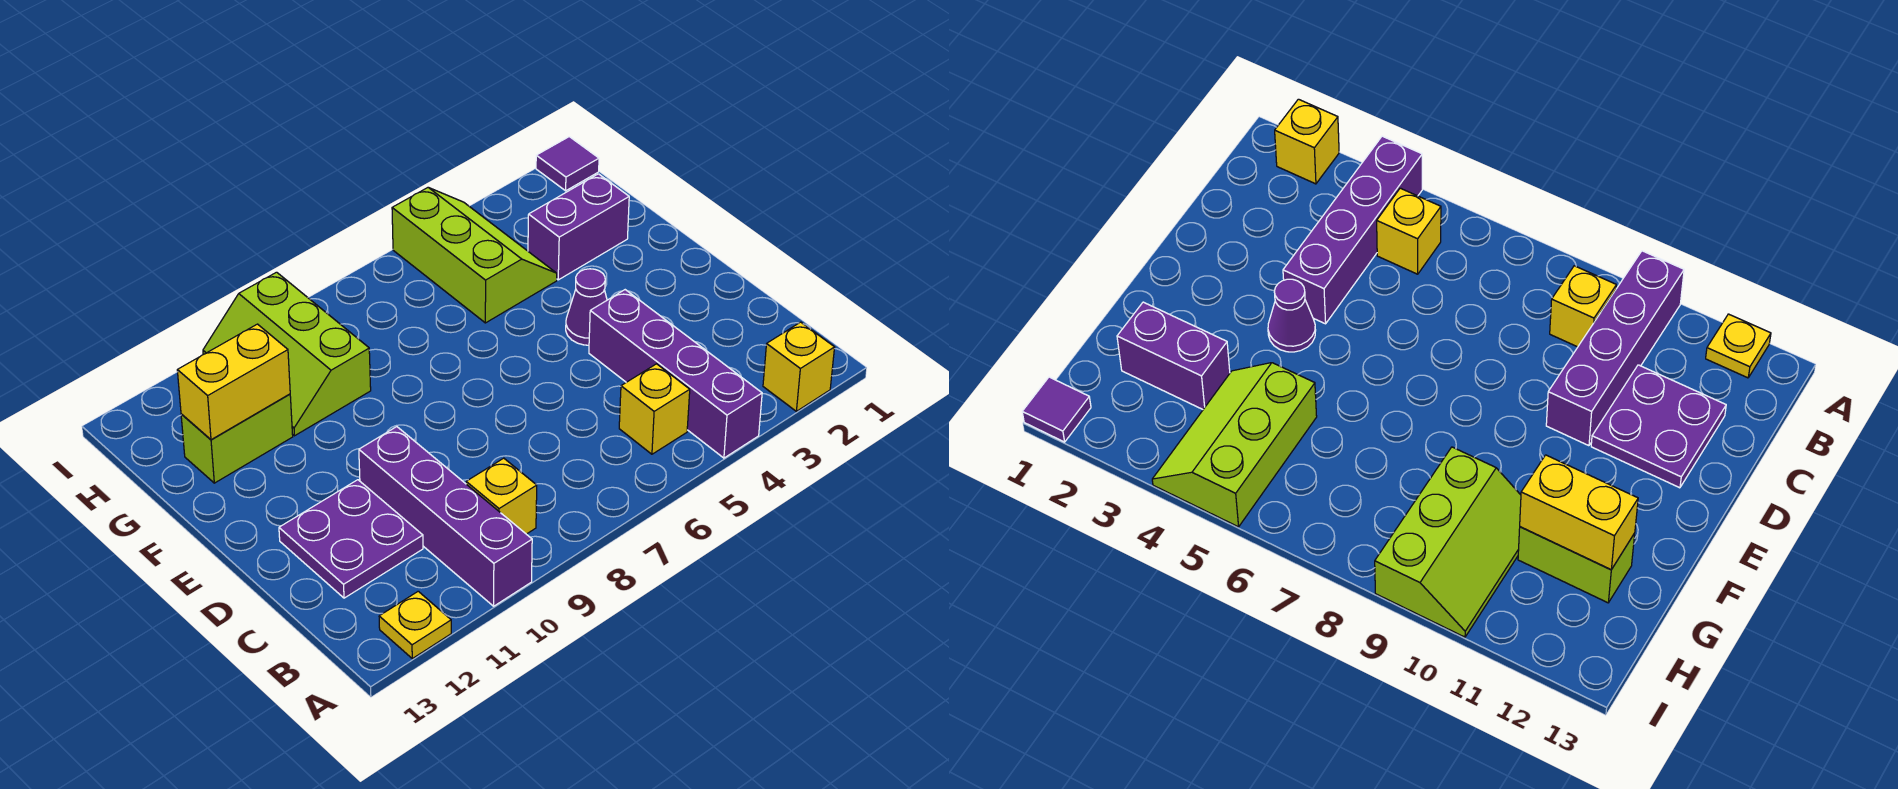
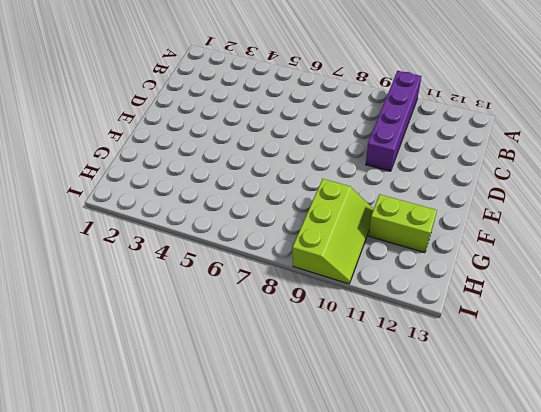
none -> yellow brick A2 level 1
none -> purple brick A4:D4 level 1
none -> yellow plate A12 level 1

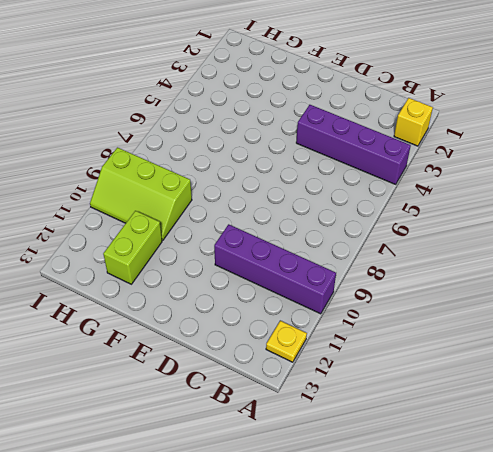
none -> yellow brick B5 level 1
none -> yellow brick B9 level 1
none -> purple plate C11:D12 level 1

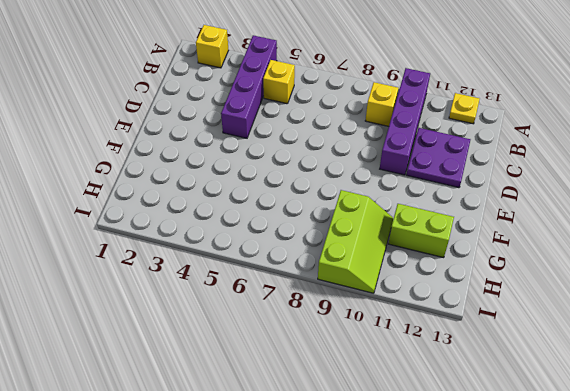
none -> purple cone E4 level 1
none -> purple brick G2:G3 level 1
none -> lime slope G4:I5 level 1 top 5

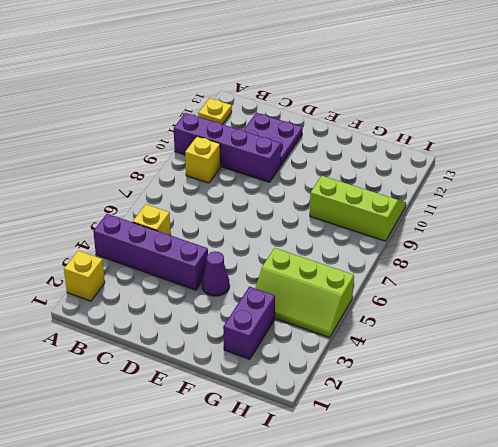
none -> lime brick G11:G12 level 1
none -> purple tile I1 level 1
none -> yellow brick G11:G12 level 2

